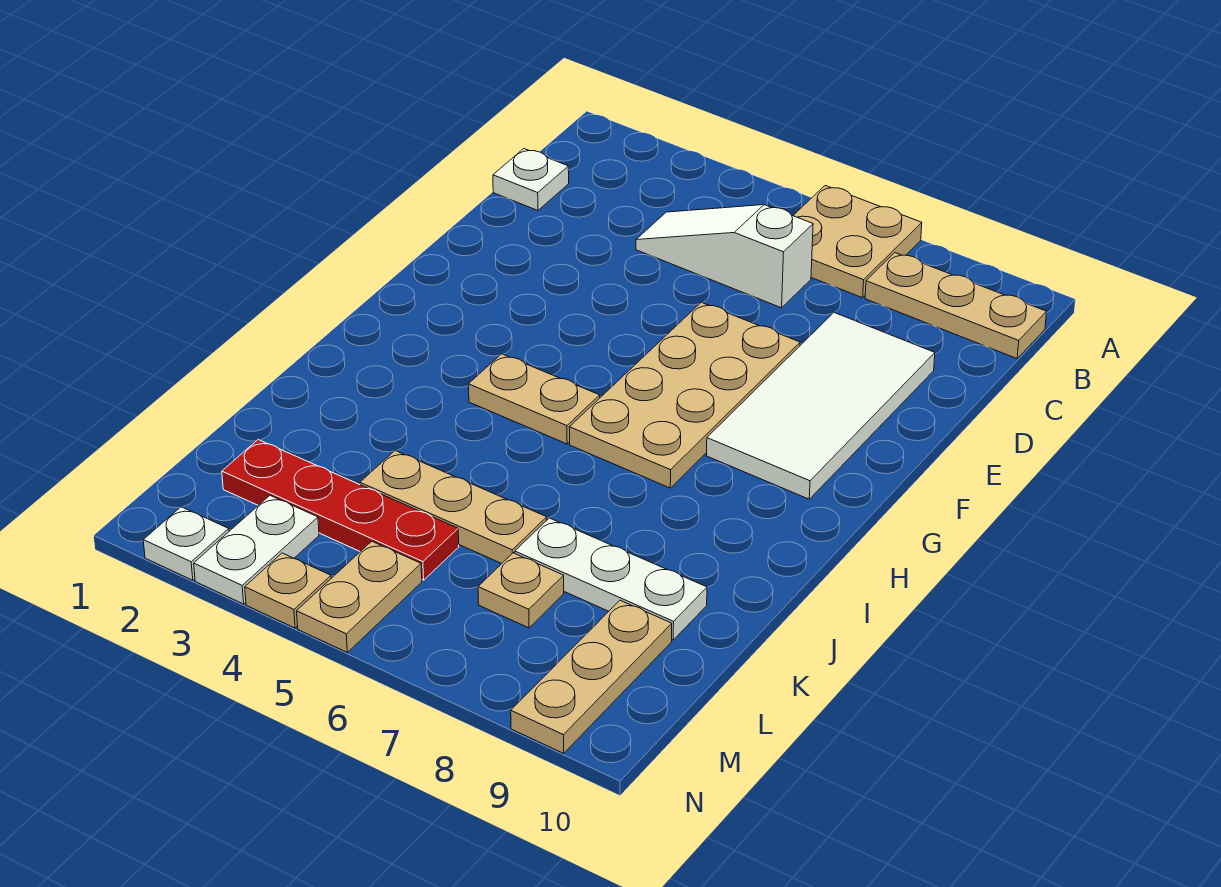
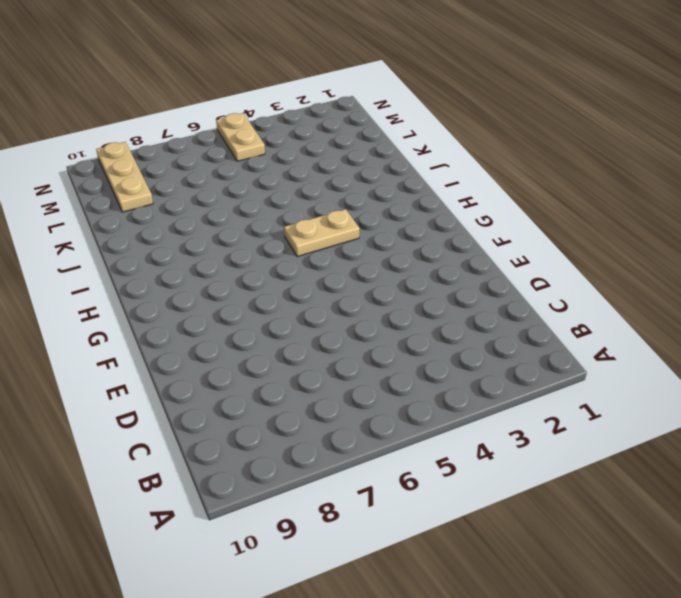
none -> tan plate A6:B7 level 1
none -> tan plate B8:B10 level 1
none -> white plate C1 level 1

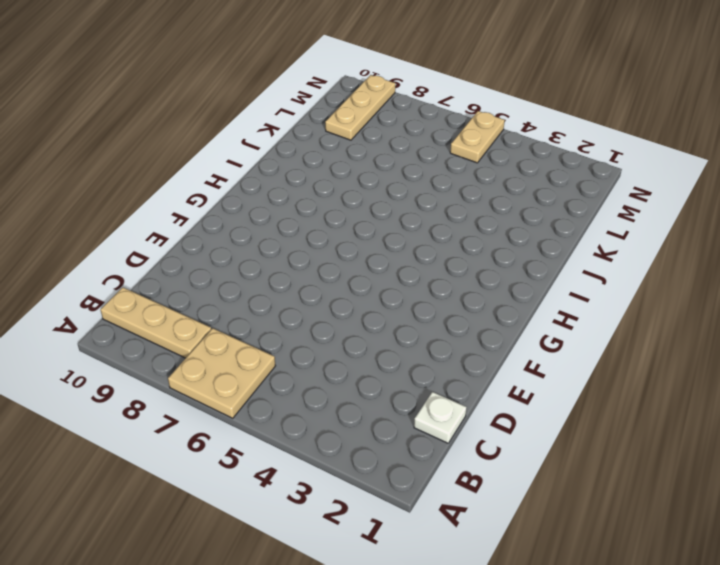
none -> white slope C4:C6 level 1 top 6
none -> white tile D8:G9 level 1
none -> tan plate E6:H7 level 1

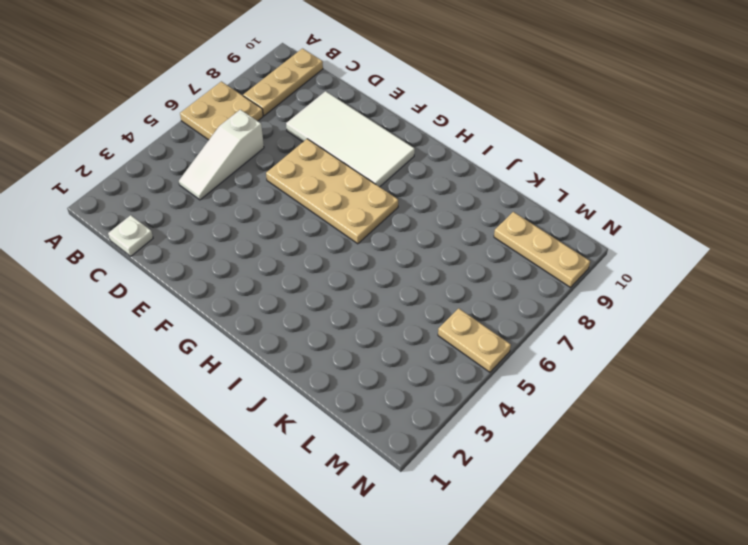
none -> tan plate H4:H5 level 1
none -> tan plate K4:K6 level 1
none -> white plate K7:K9 level 1

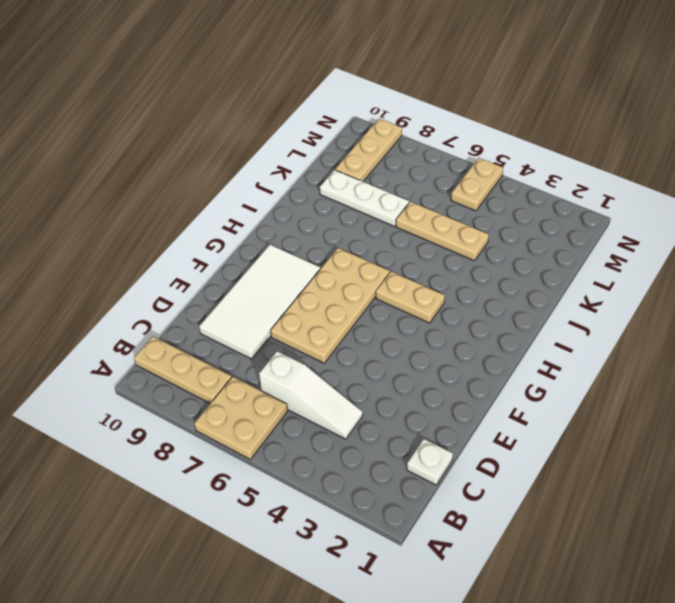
none -> red plate L2:L5 level 1
none -> tan plate L7 level 1
none -> white plate M3:N3 level 1

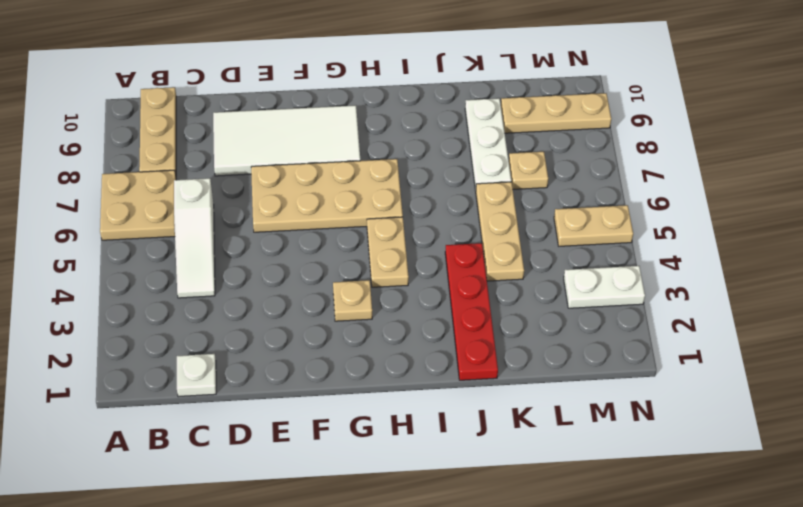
tan plate G3 level 1 -> tan plate N4 level 1
red plate J1:J4 level 1 -> red plate L2:L5 level 1
none -> white plate N2 level 1

